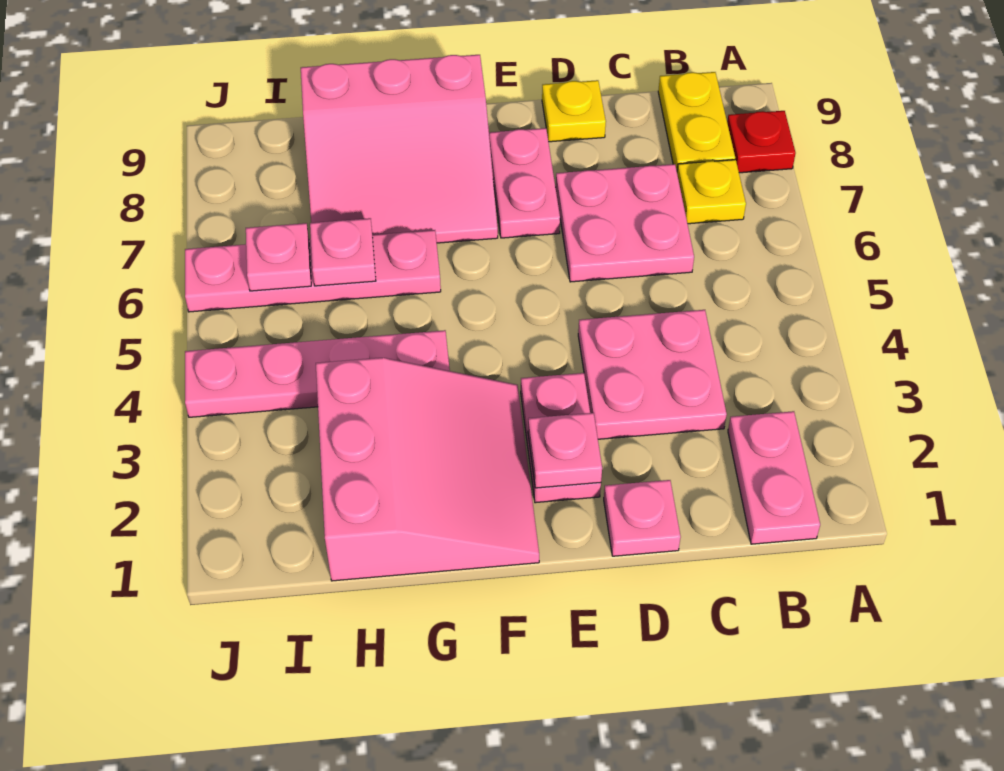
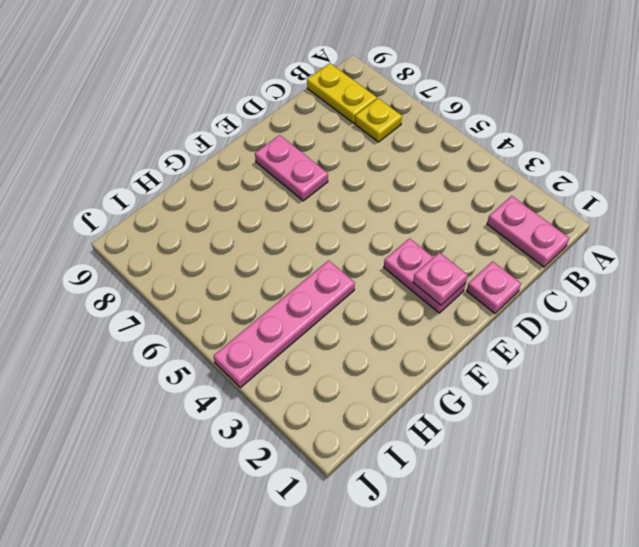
none -> red plate A8 level 1
none -> pink plate C3:D4 level 1
none -> pink plate C6:D7 level 1

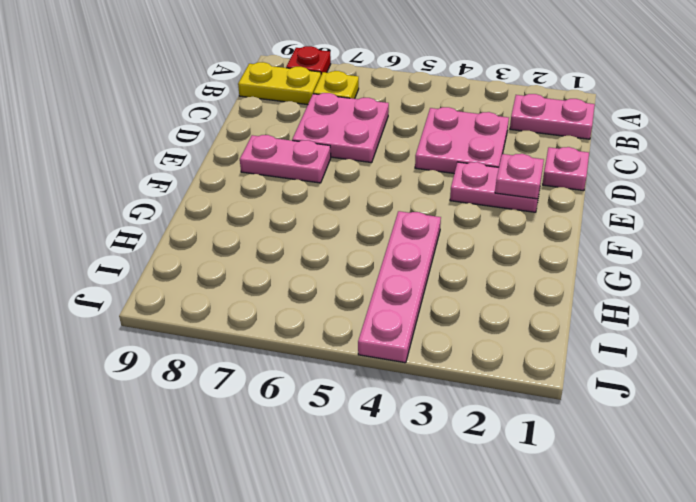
none -> yellow plate D9 level 1
none -> pink slope F1:H3 level 1 top H
none -> pink slope F7:H9 level 1 top 9

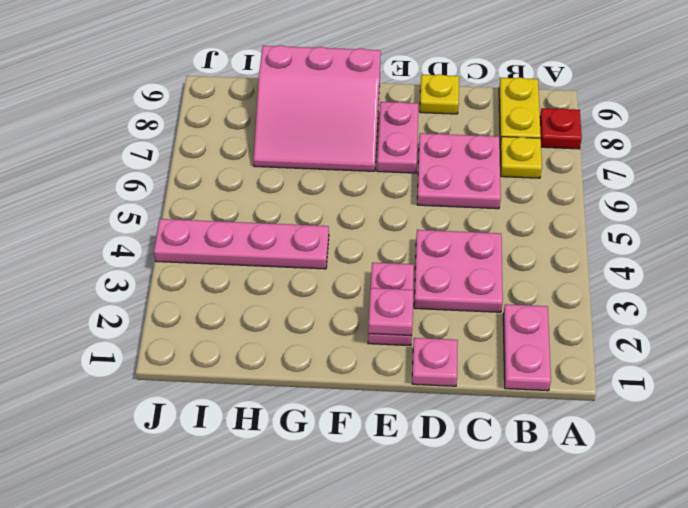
none -> pink slope F1:H3 level 1 top H
none -> pink plate G6:J6 level 1
none -> pink plate H6 level 2

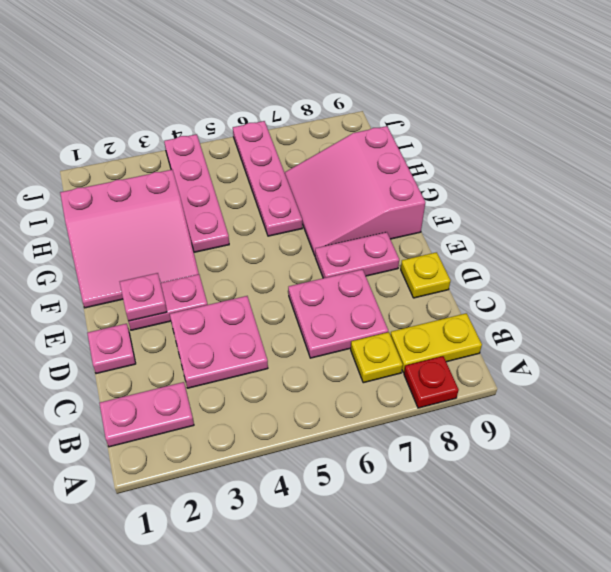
none -> pink plate H6 level 2
none -> pink plate I6 level 2

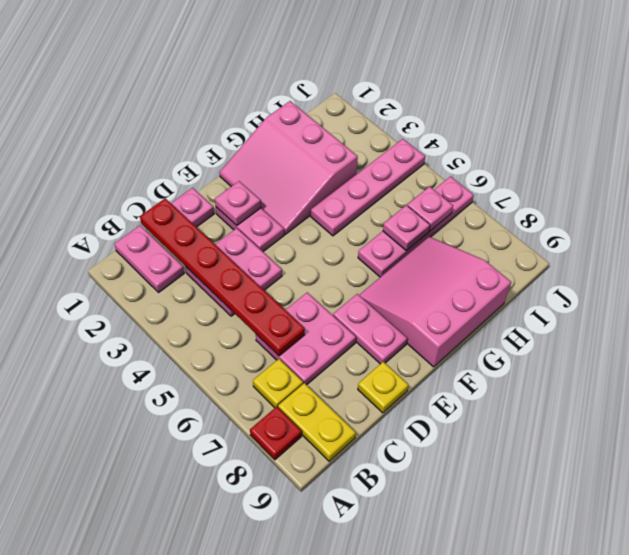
red plate C1:C6 level 2 -> none

